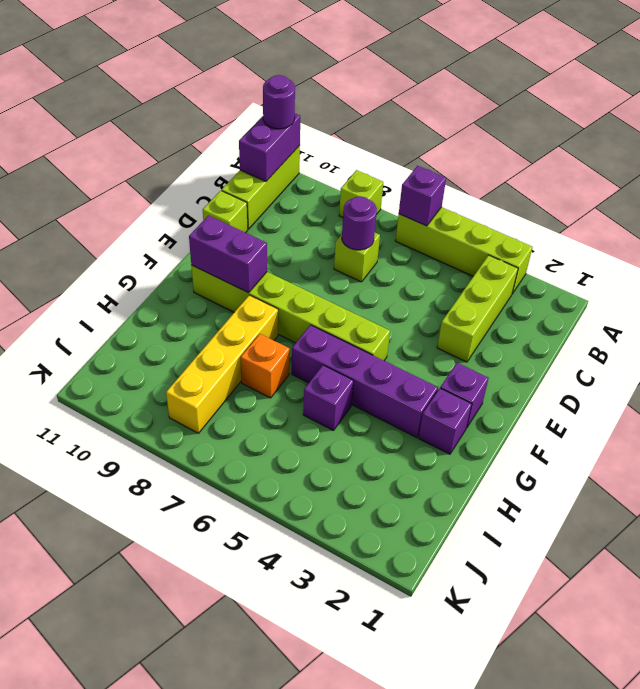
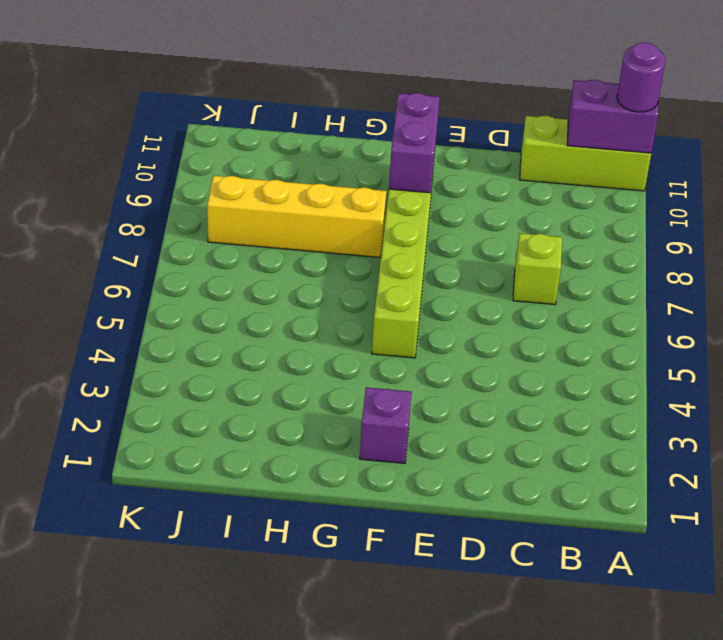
none -> lime brick A3:A6 level 1
none -> lime brick A8 level 1
none -> lime brick B3:D3 level 1

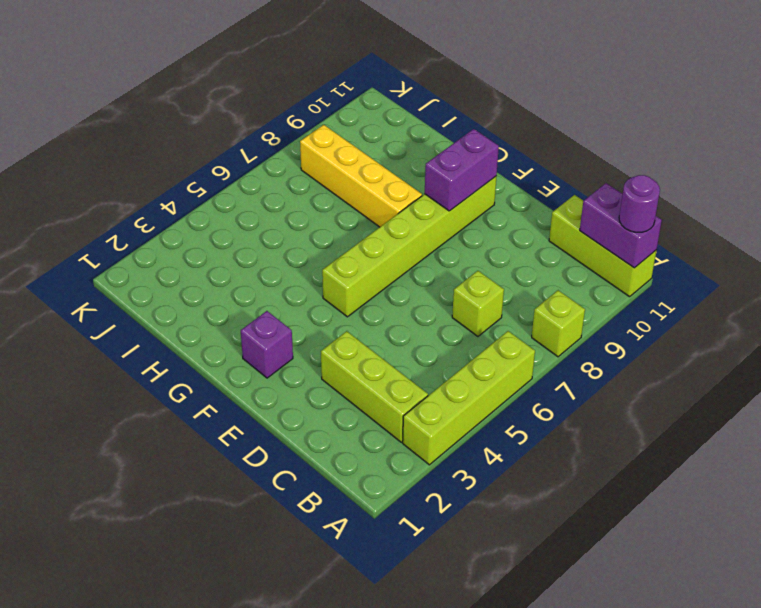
none -> lime brick D11 level 1
none -> purple brick G2 level 1
none -> purple brick G3:G6 level 1

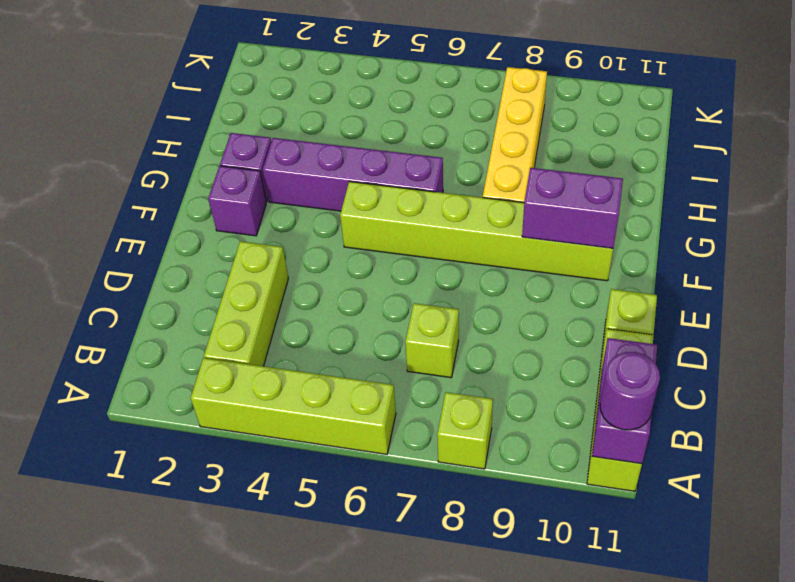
none -> purple brick H5 level 1
none -> orange brick H7 level 1
none -> purple brick A6 level 2

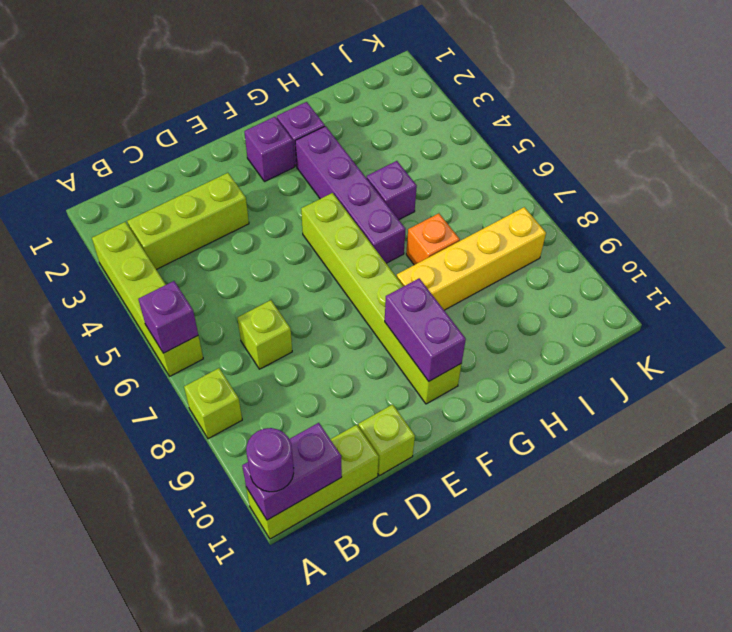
none -> purple round brick C7 level 2

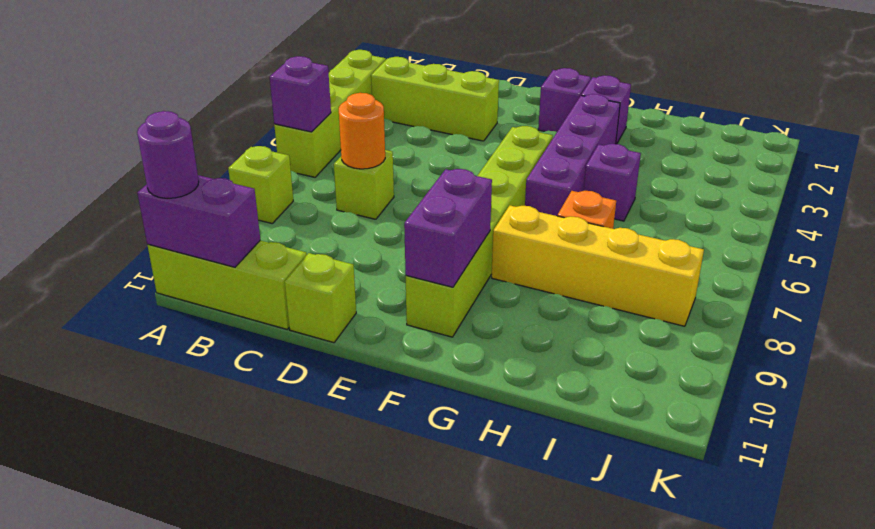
orange round brick C7 level 2 -> purple round brick C7 level 2

